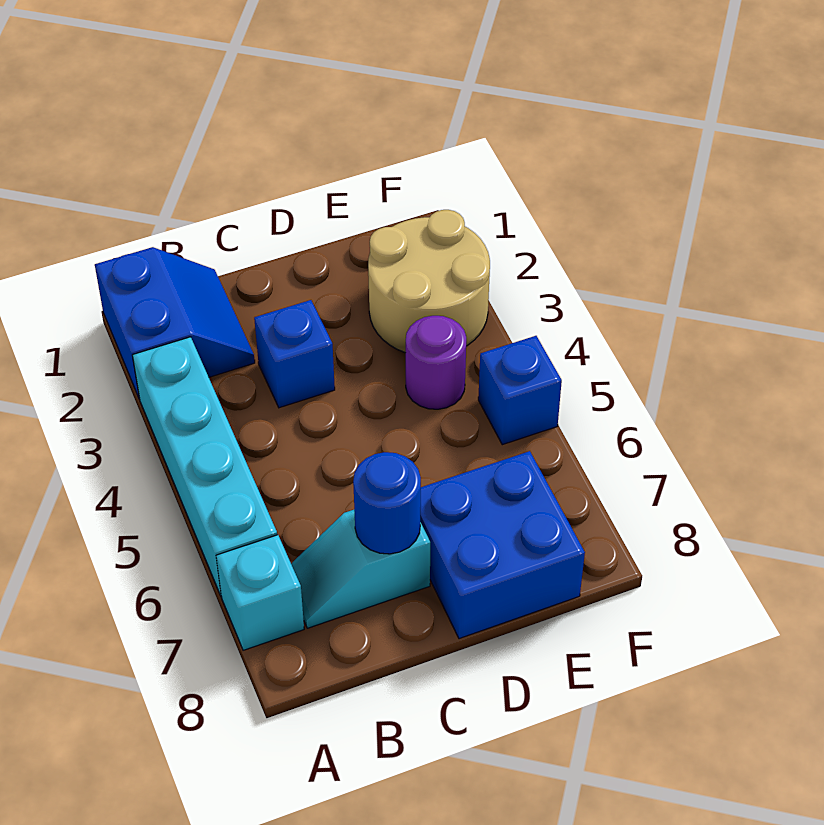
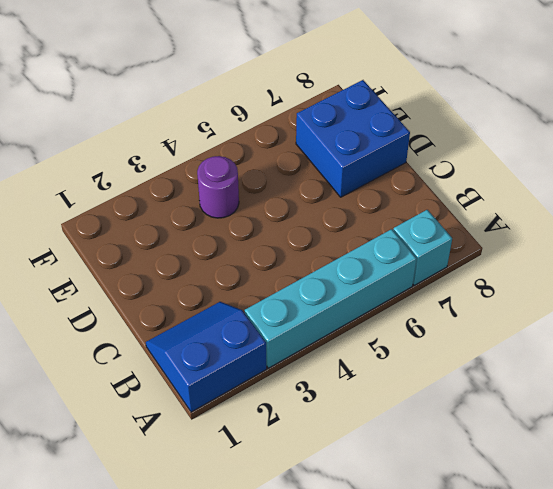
none -> cyan slope B7:C7 level 1 top C
none -> blue brick C3 level 1

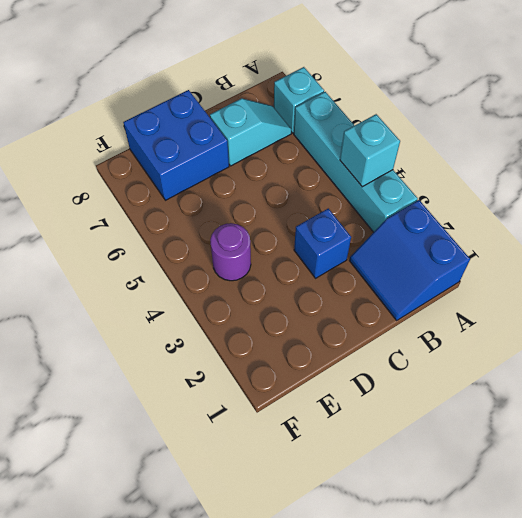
cyan brick A4 level 2 -> none
none -> tan round brick E2:F3 level 1
none -> blue brick F5 level 1

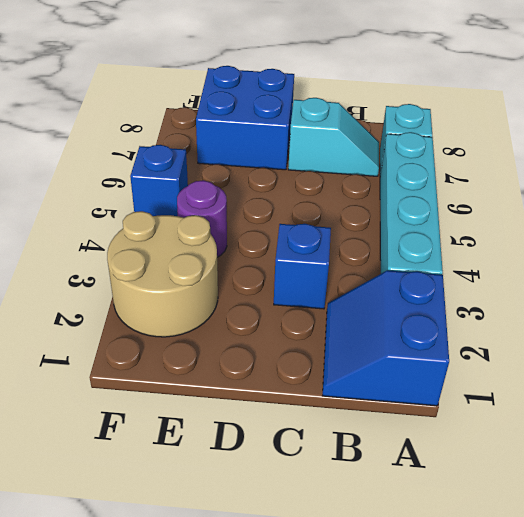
none -> blue round brick C7 level 2

